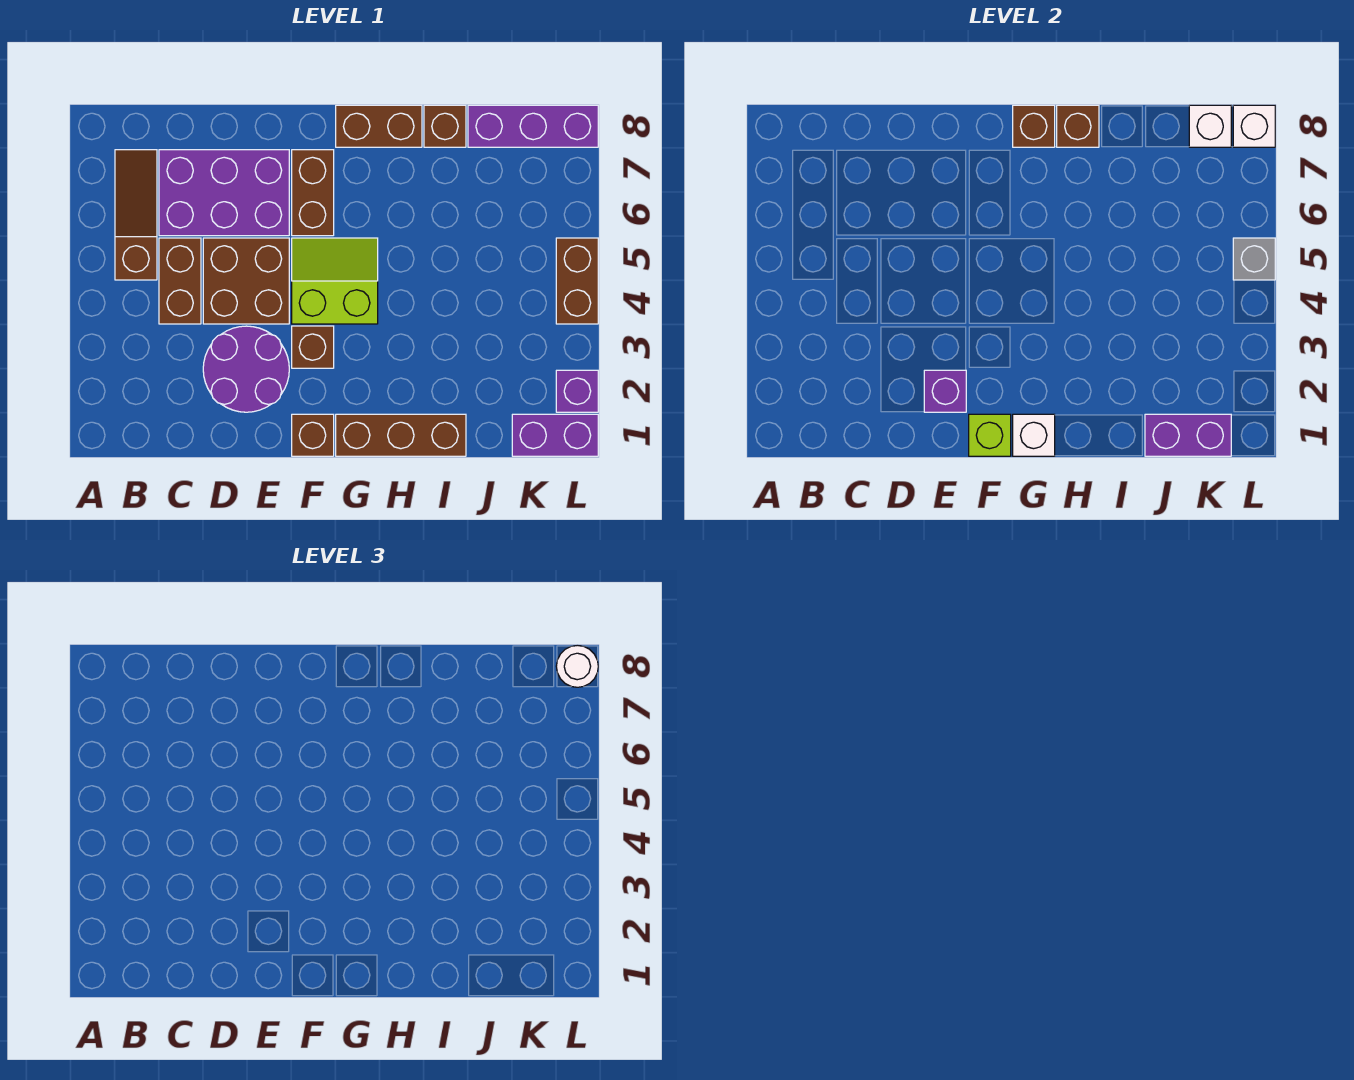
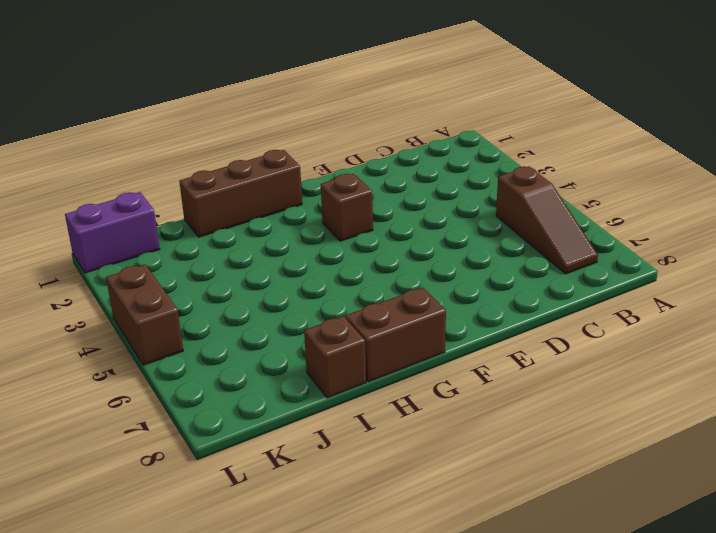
none -> brown brick C4:C5 level 1
none -> purple brick C6:E7 level 1
none -> purple round brick D2:E3 level 1

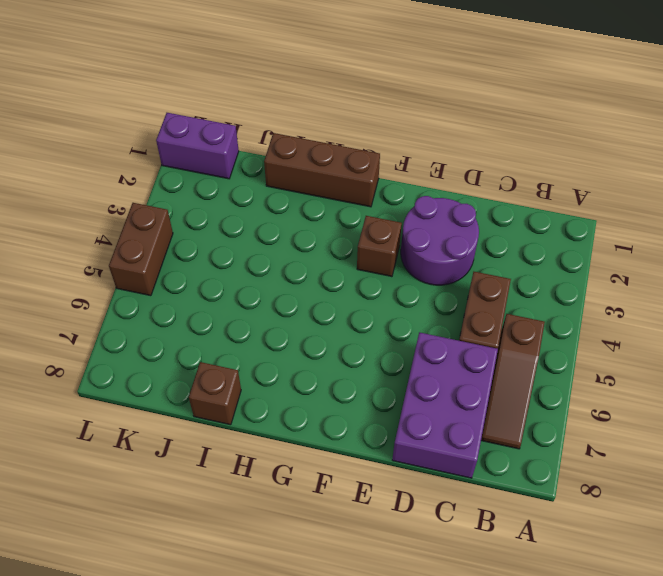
purple brick C6:D8 level 1 -> purple brick C6:E7 level 1
none -> brown brick D4:E5 level 1
none -> brown brick F1 level 1
none -> lime slope F4:G5 level 1 top 4

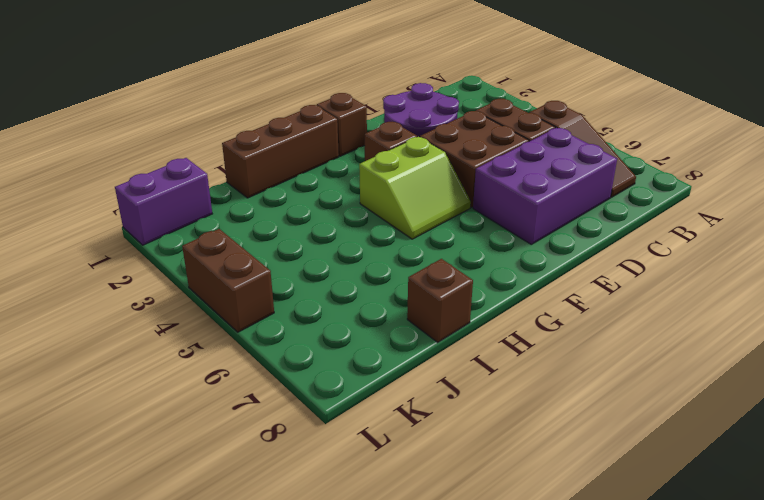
none -> brown brick F6:F7 level 1
none -> brown brick G8:H8 level 1
none -> purple brick J8:L8 level 1

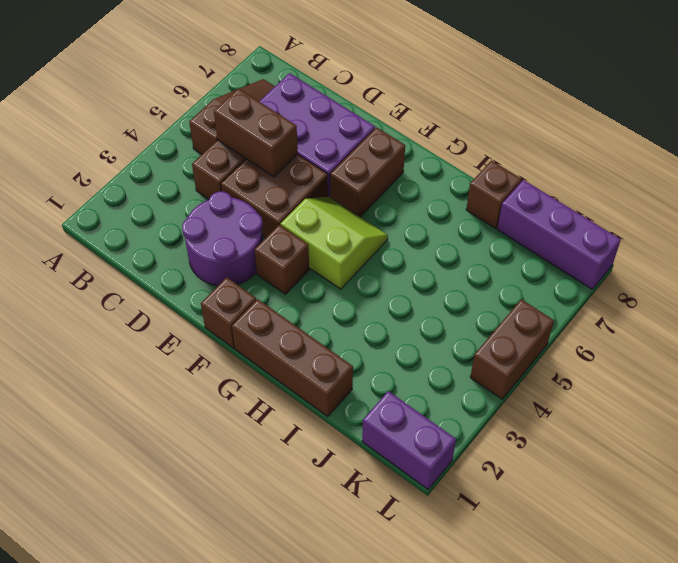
brown brick C5:D5 level 2 -> brown brick G8:H8 level 1
none -> purple brick L2 level 1
none -> purple brick E2 level 2
none -> lime brick F1 level 2

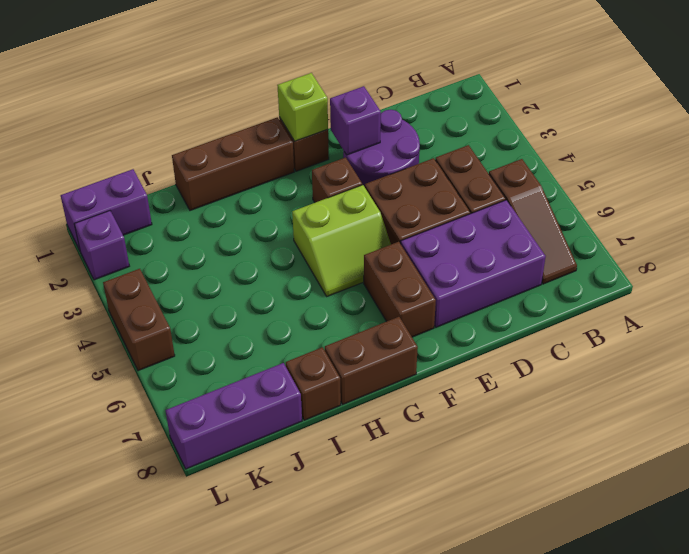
none -> white brick G1 level 2
none -> brown brick G8 level 2
none -> brown brick H8 level 2

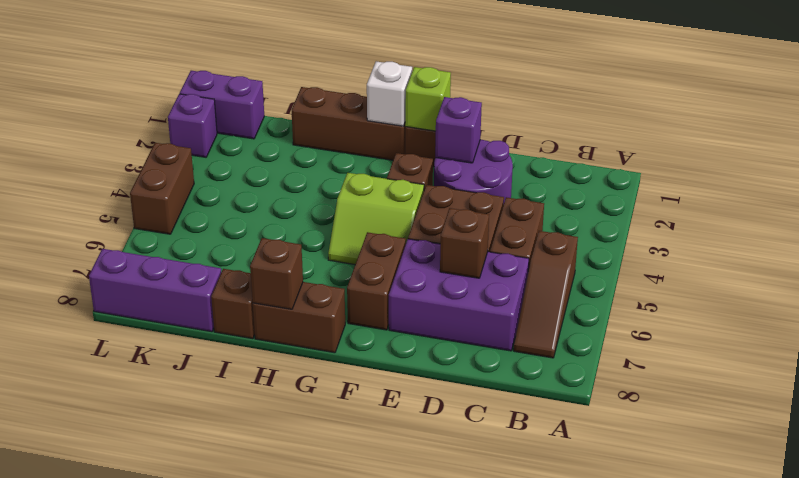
brown brick D6 level 2 -> brown brick G8 level 2
none -> purple brick J1:K1 level 2
none -> white brick K8 level 2
none -> grey brick L5 level 2

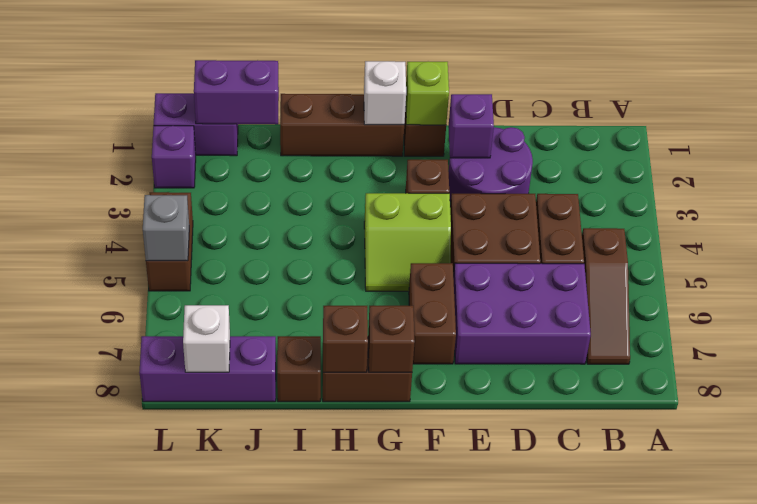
none -> white brick L8 level 2
none -> white round brick L8 level 3

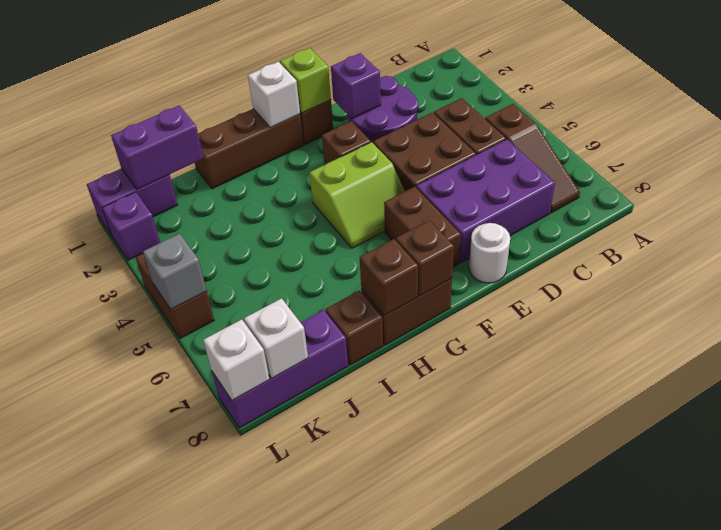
white round brick E8 level 1 -> white round brick L8 level 3

